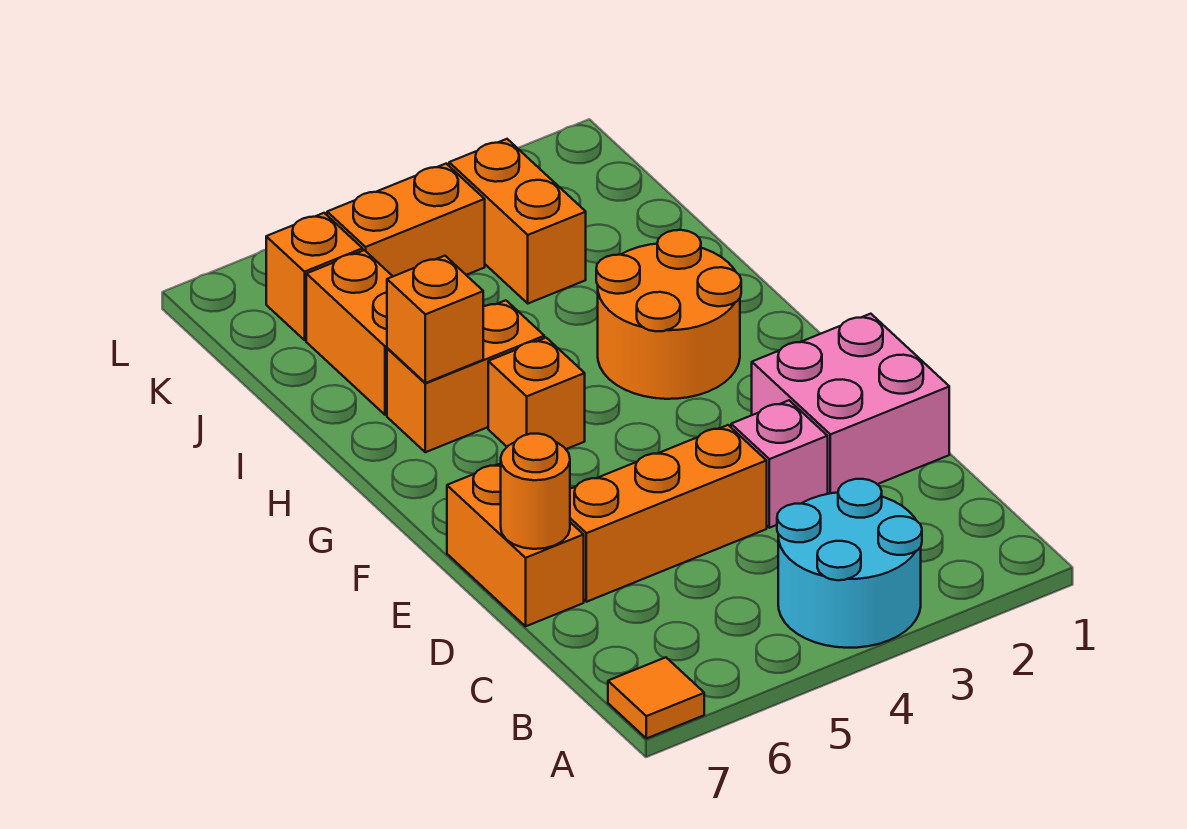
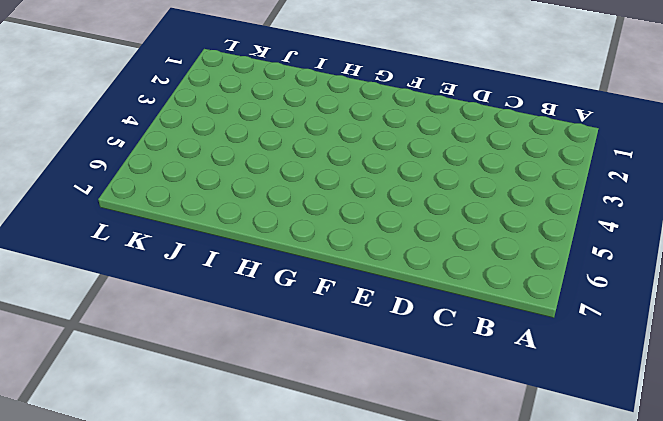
none -> cyan round brick A3:B4 level 1
none -> orange tile A7 level 1
none -> pink brick D1:E2 level 1

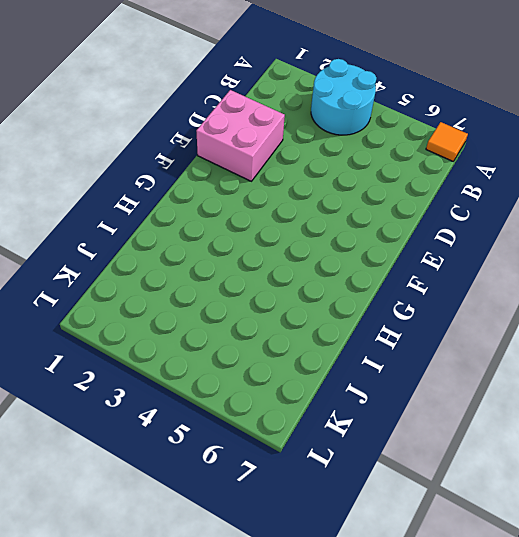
none -> pink brick D3 level 1
none -> orange brick D4:D6 level 1
none -> orange brick D7:E7 level 1

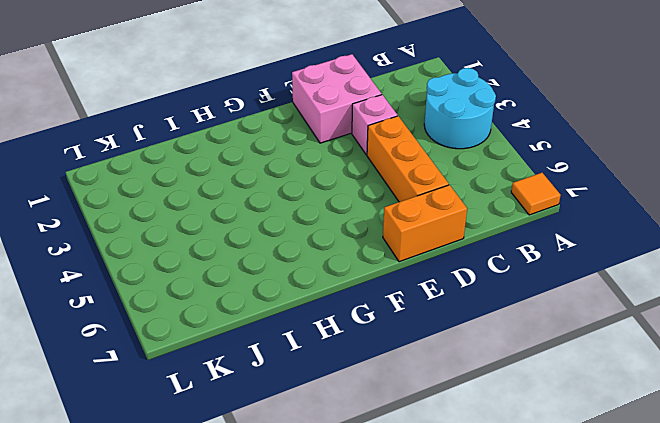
none -> orange round brick G2:H3 level 1
none -> orange brick G5 level 1
none -> orange brick H5:H6 level 1

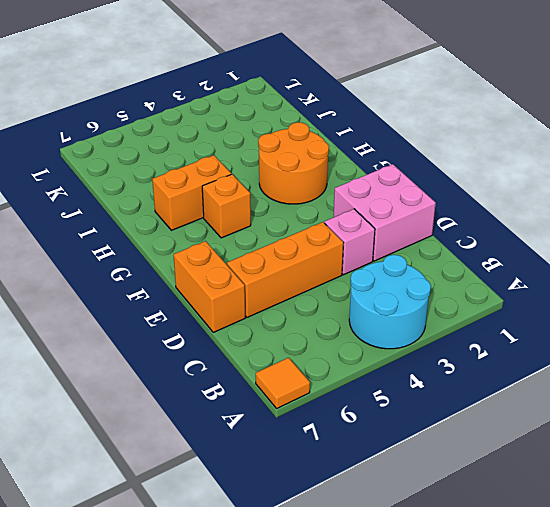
none -> orange brick I6:J6 level 1
none -> orange brick J3:K3 level 1
none -> orange brick K4:K5 level 1

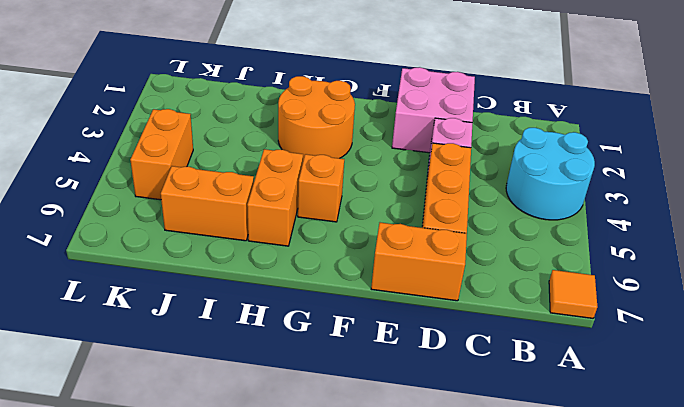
none -> orange brick J3:K3 level 1
none -> orange brick K6 level 1
none -> orange round brick D7 level 2

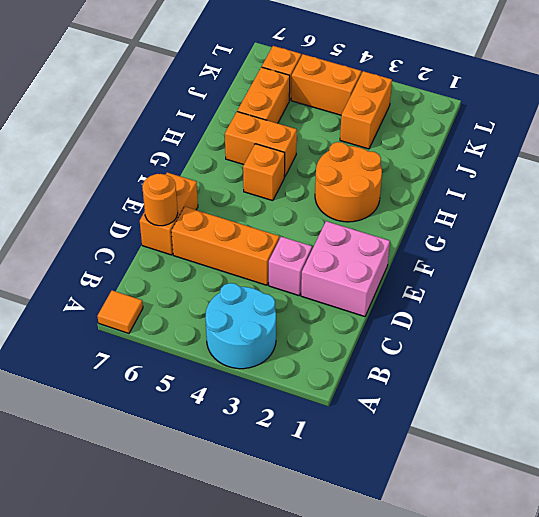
none -> orange brick H6 level 2

